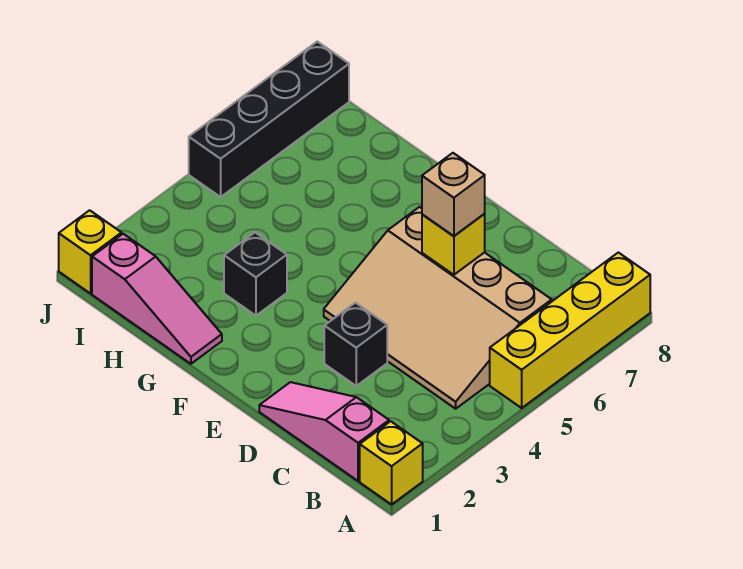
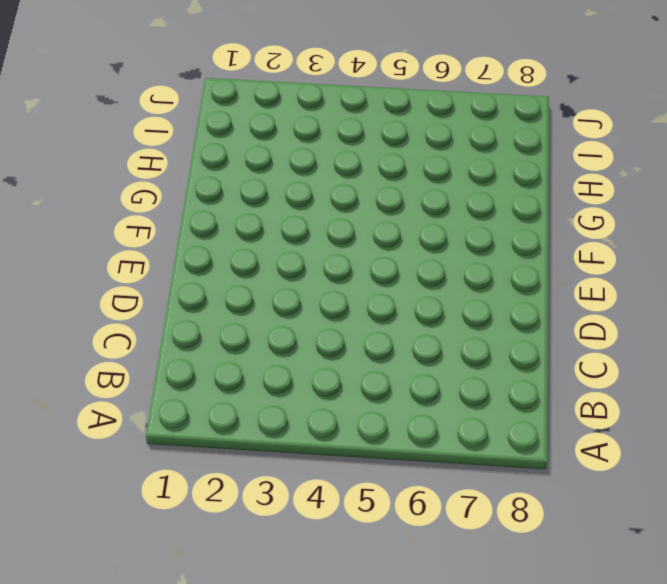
none -> yellow brick A1 level 1
none -> yellow brick A5:A8 level 1

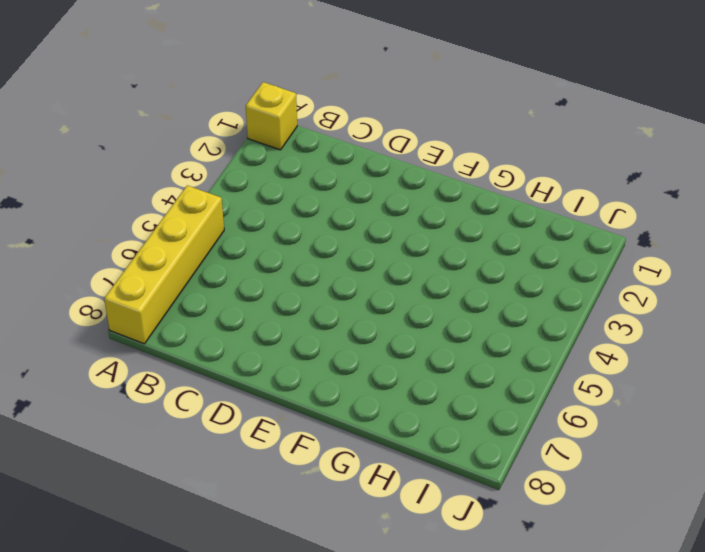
none -> pink slope B1:D1 level 1 top B
none -> tan slope B4:E6 level 1 top 6

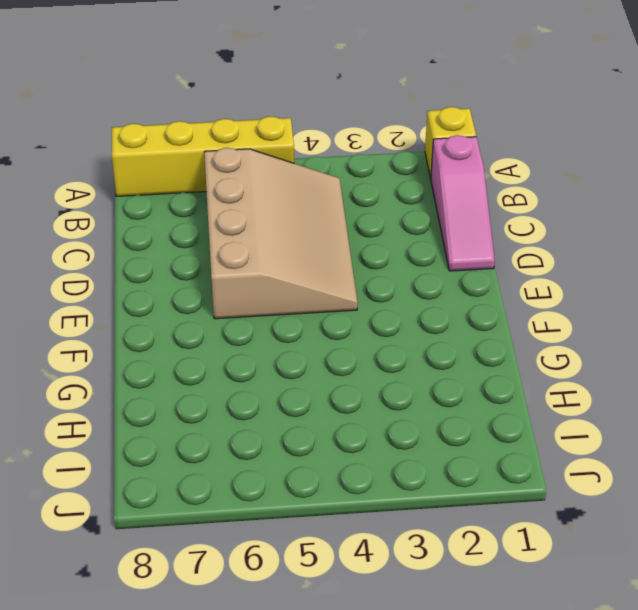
none -> black brick D3 level 1
none -> pink slope G1:I1 level 1 top I

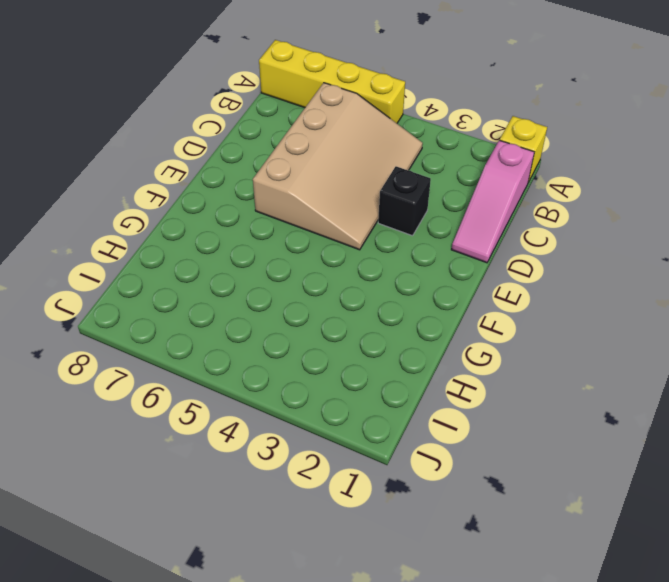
none -> pink slope G1:I1 level 1 top I
none -> black brick G3 level 1

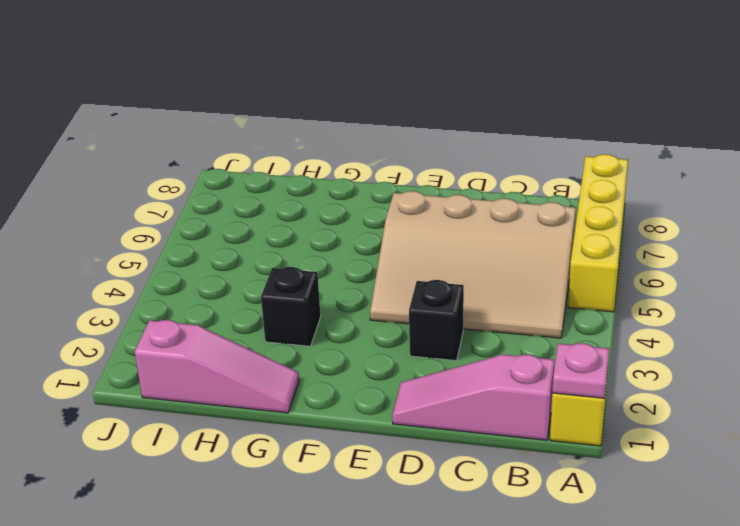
pink plate A1 level 2 -> none
none -> yellow brick J1 level 1
none -> black brick J5:J8 level 1

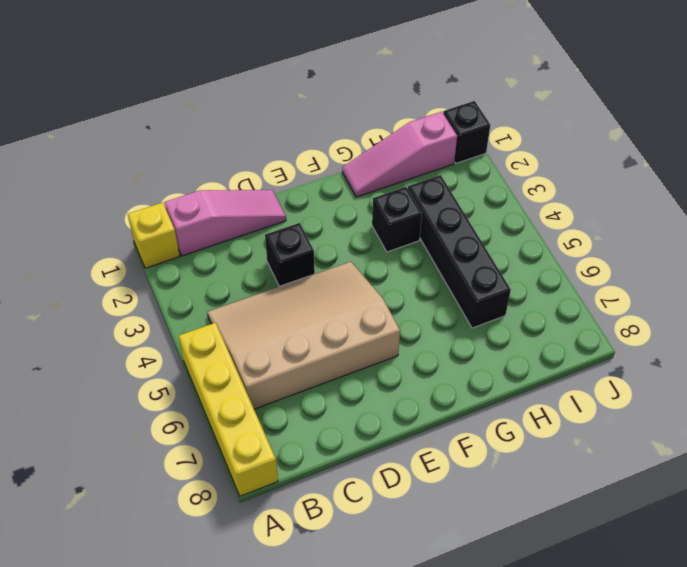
black brick H3:H6 level 1 -> black brick J5:J8 level 1
black brick J1 level 1 -> yellow brick J1 level 1
none -> yellow brick D6 level 2
none -> tan brick D6 level 3

